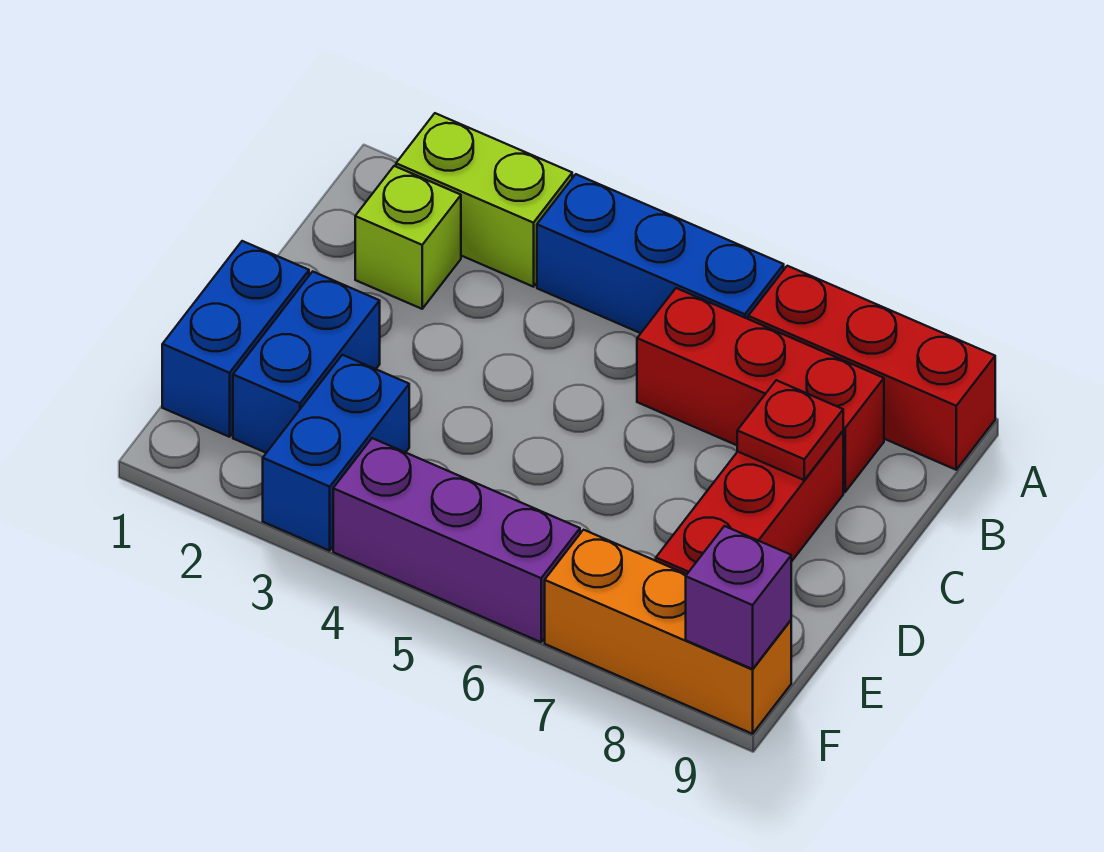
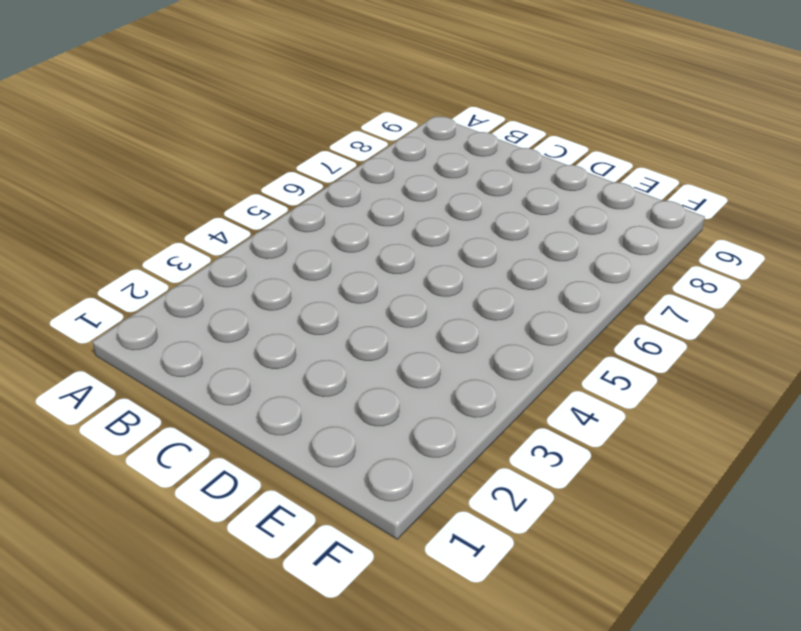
none -> lime brick A2:A3 level 1
none -> blue brick A4:A6 level 1
none -> red brick A7:A9 level 1

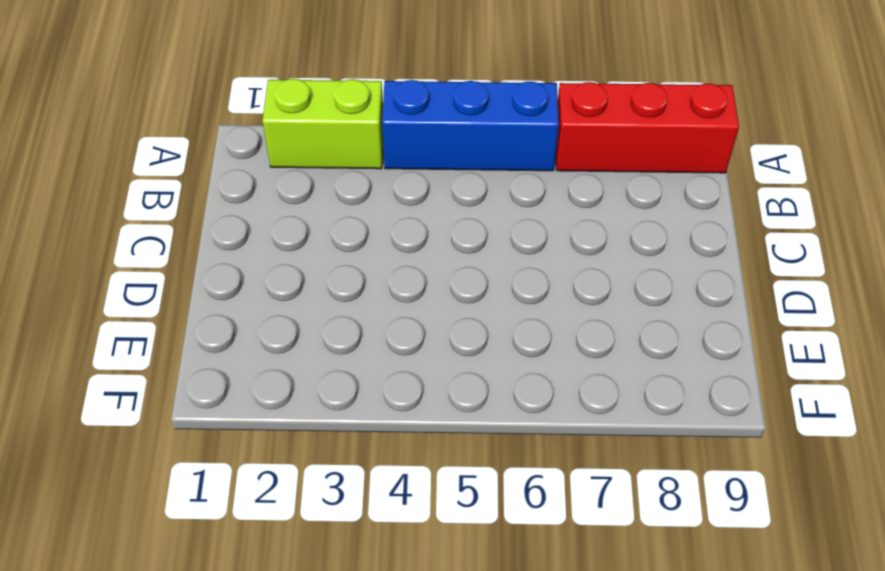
none -> lime brick B2 level 1
none -> red brick B6:B8 level 1
none -> red brick C8:E8 level 1

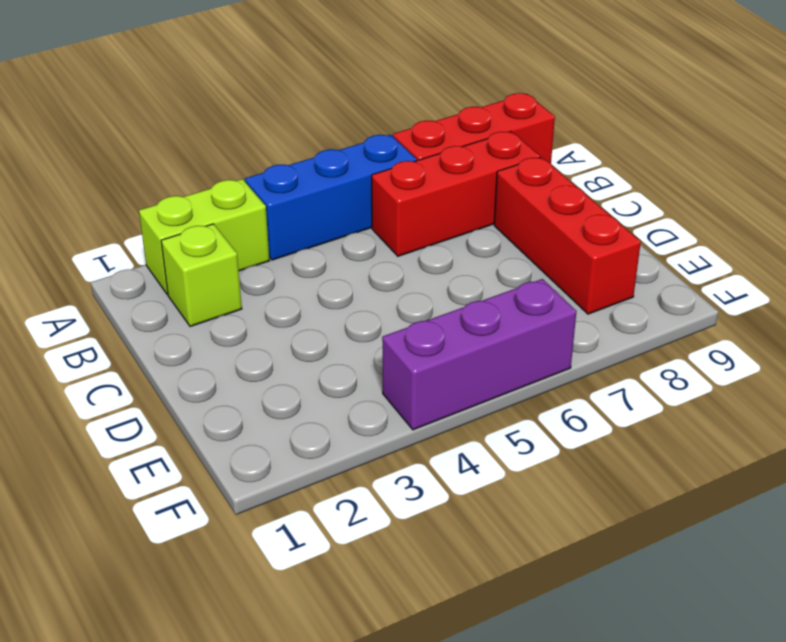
none -> blue brick D1:E1 level 1
none -> blue brick D2:E2 level 1
none -> blue brick E3:F3 level 1

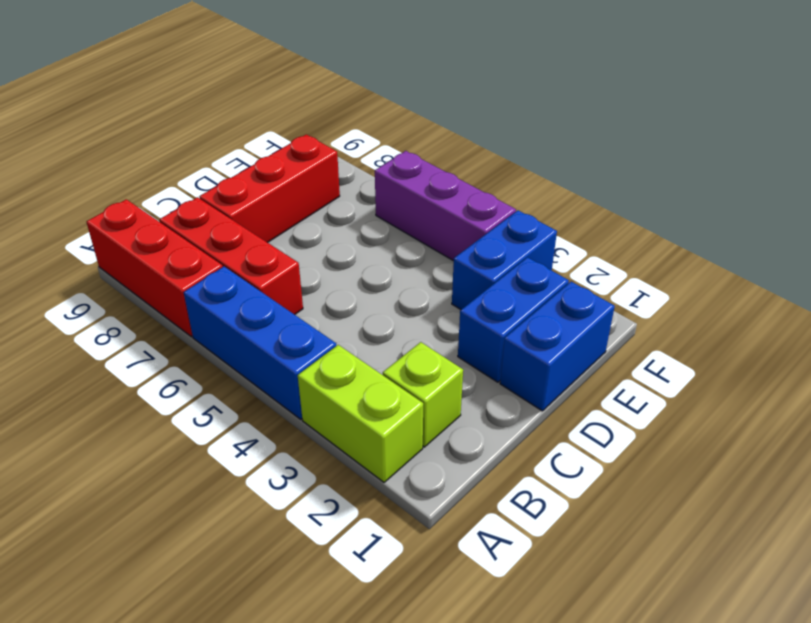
none -> orange brick F7:F9 level 1
none -> red plate C8 level 2
none -> purple brick F9 level 2

